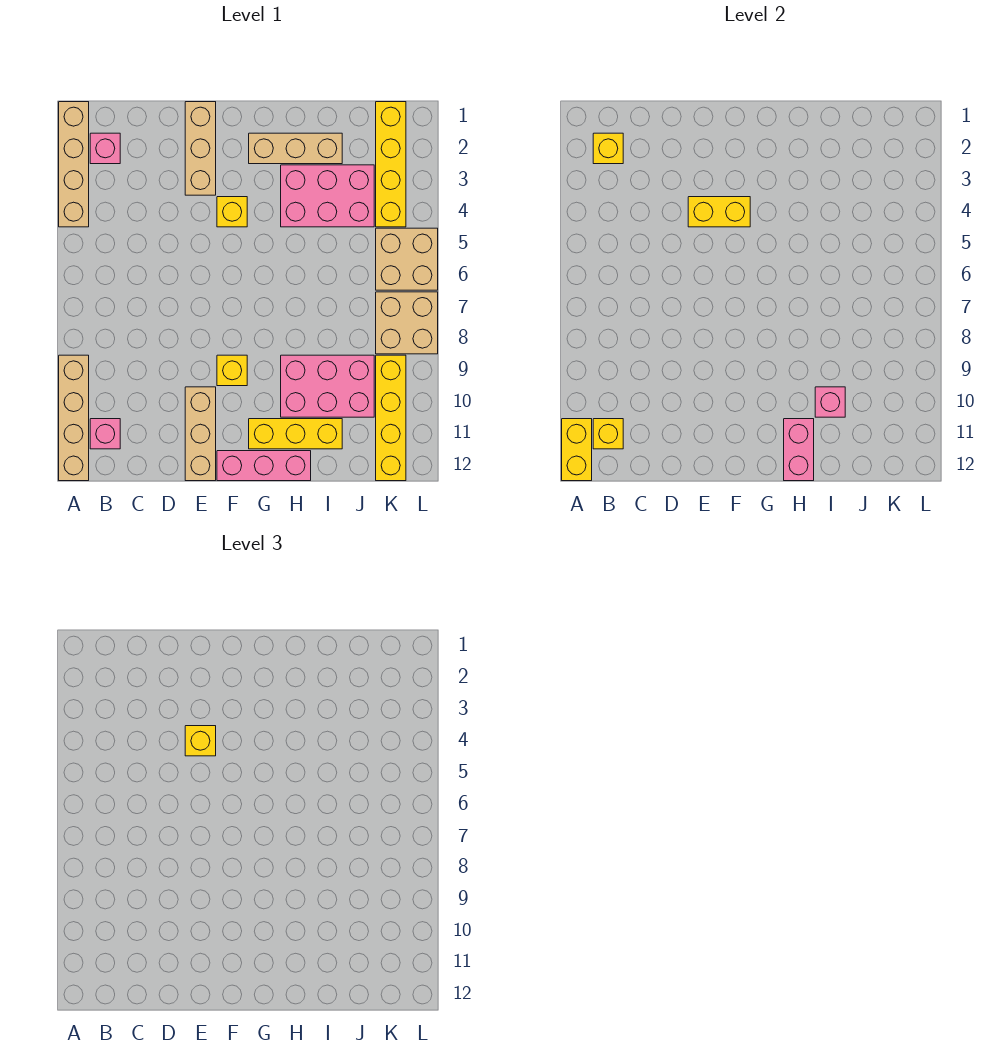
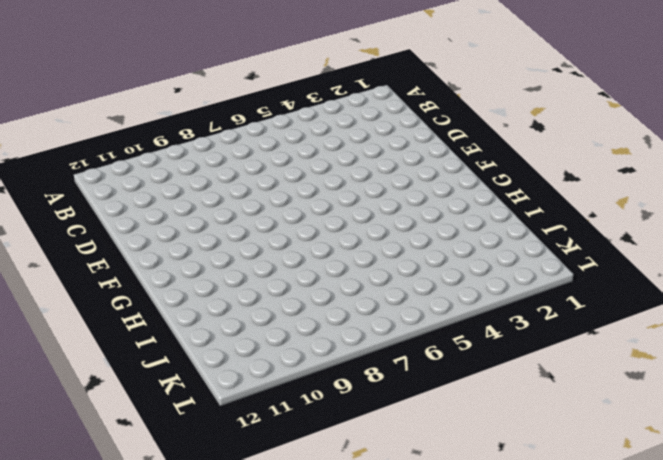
none -> tan brick A1:A4 level 1
none -> tan brick A9:A12 level 1
none -> pink brick B2 level 1

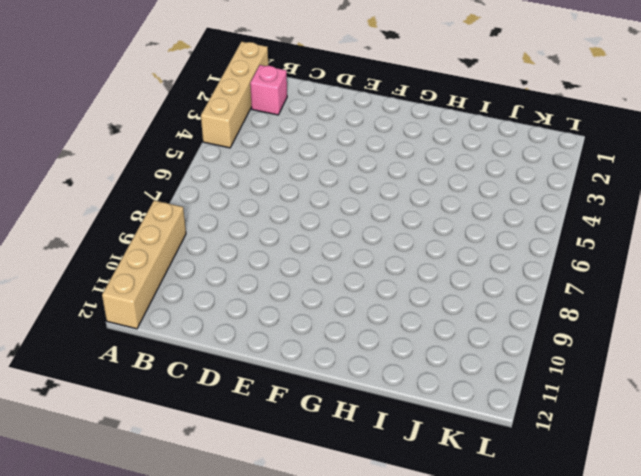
none -> pink brick B11 level 1
none -> tan brick E1:E3 level 1
none -> tan brick E10:E12 level 1

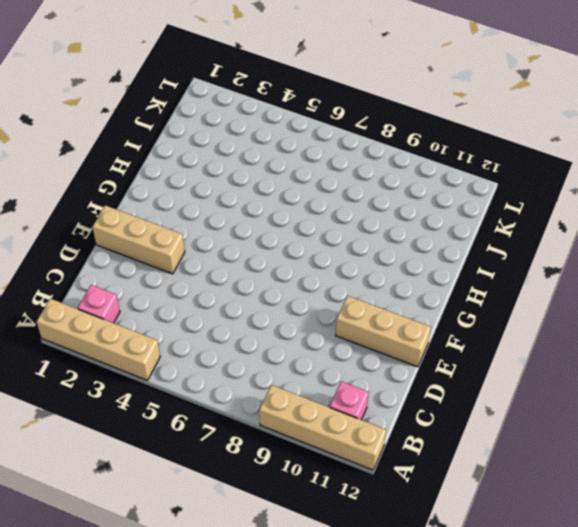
none -> yellow brick F4 level 1
none -> yellow brick F9 level 1
none -> pink brick F12:H12 level 1

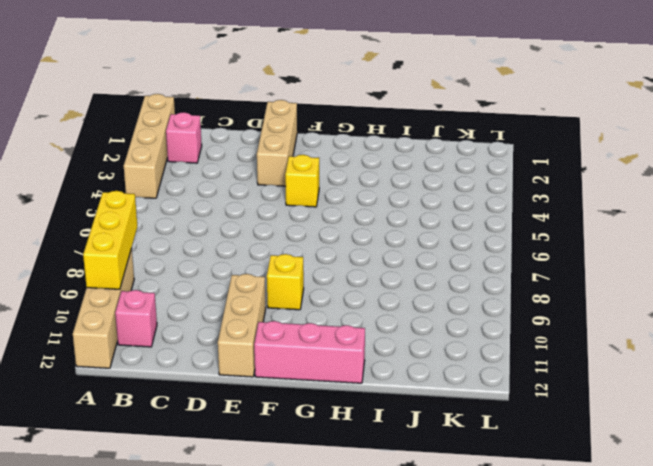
yellow brick A8:A10 level 2 -> yellow brick G11:I11 level 1
none -> tan brick G2:I2 level 1
none -> pink brick H3:J4 level 1
none -> pink brick H9:J10 level 1

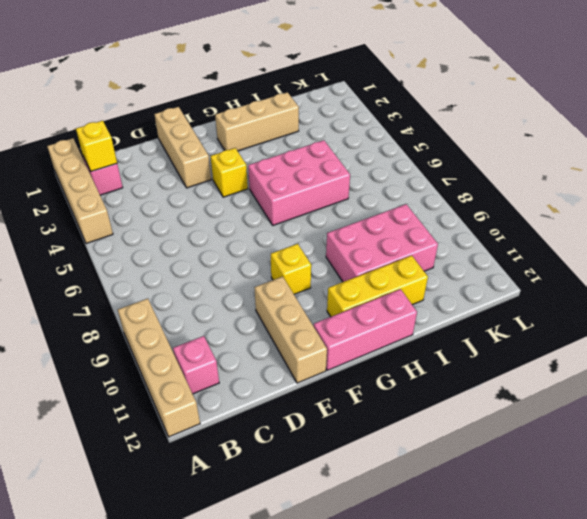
pink brick G5:I6 level 1 -> pink brick H3:J4 level 1
none -> yellow brick K1:K4 level 1
none -> tan brick K5:L6 level 1
none -> tan brick K7:L8 level 1

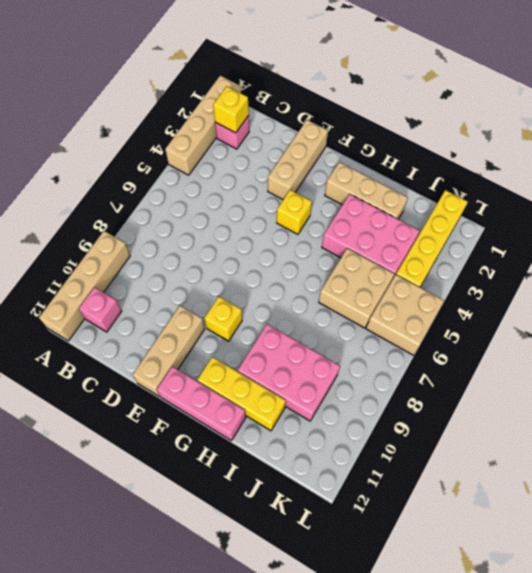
tan brick I5:J6 level 1 -> tan brick K7:L8 level 1
none -> yellow brick K9:K12 level 1
none -> yellow brick A11:A12 level 2
none -> yellow brick B11 level 2

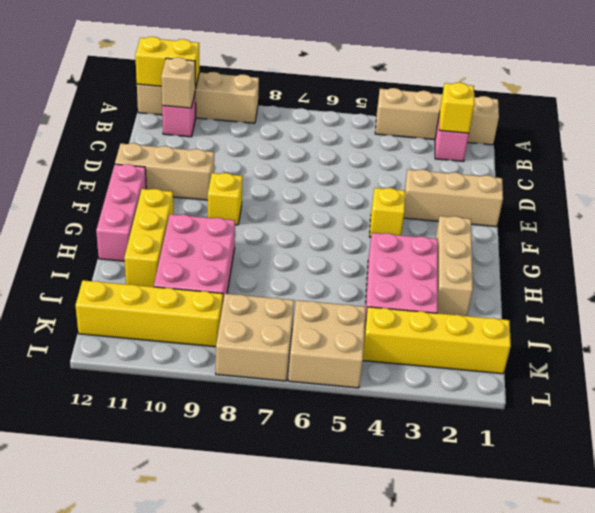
tan brick B11 level 2 -> yellow brick B11 level 2
none -> yellow brick E4:F4 level 2
none -> pink brick H11:H12 level 2
none -> pink brick I10 level 2

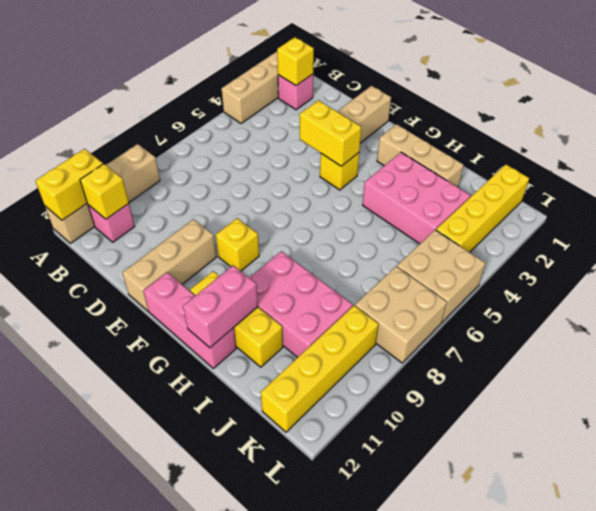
none -> pink brick I10 level 2
none -> yellow brick E4 level 3

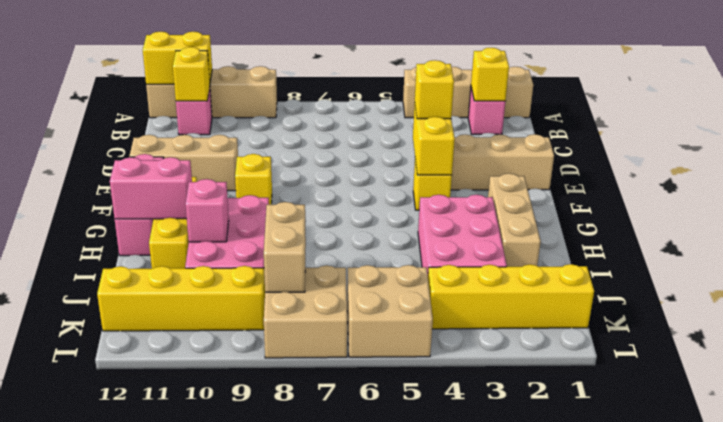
tan brick J8:K8 level 2 -> none

